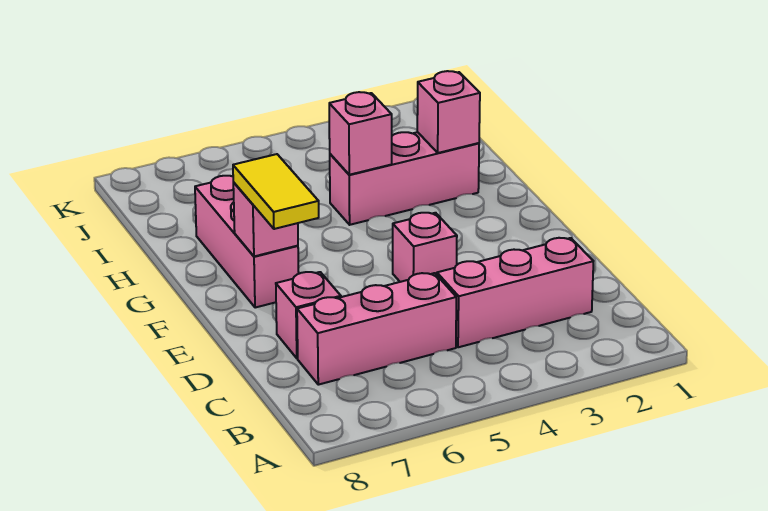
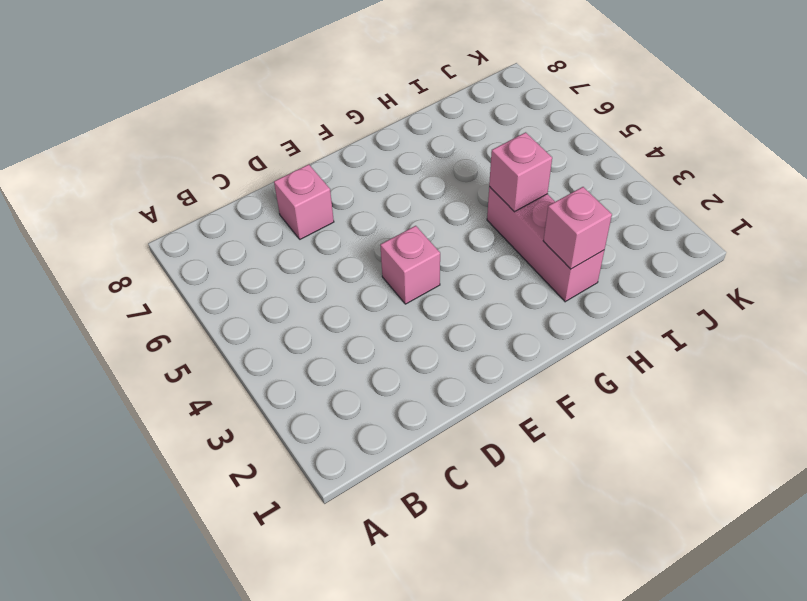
none -> pink brick C2:C4 level 1
none -> pink brick C5:C7 level 1

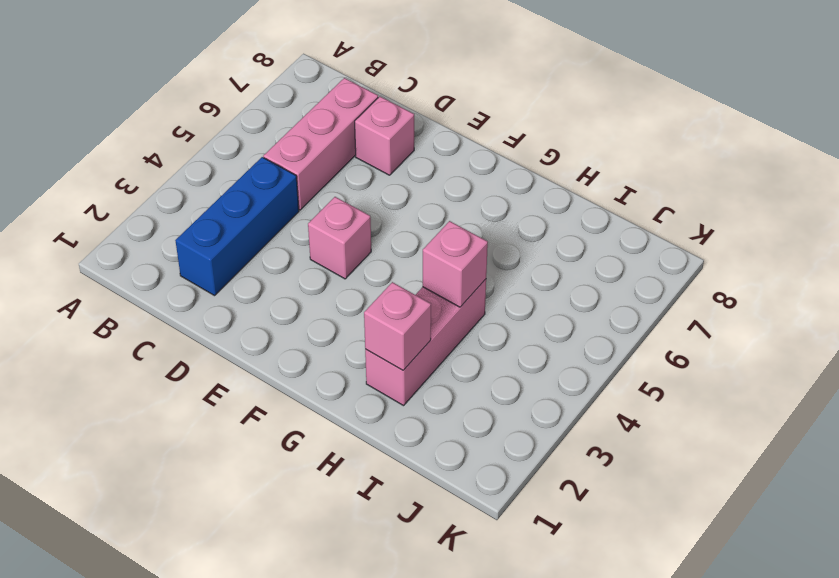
blue brick C2:C4 level 1 -> pink brick C2:C4 level 1
none -> pink brick F7:H7 level 1
none -> pink brick F7 level 2

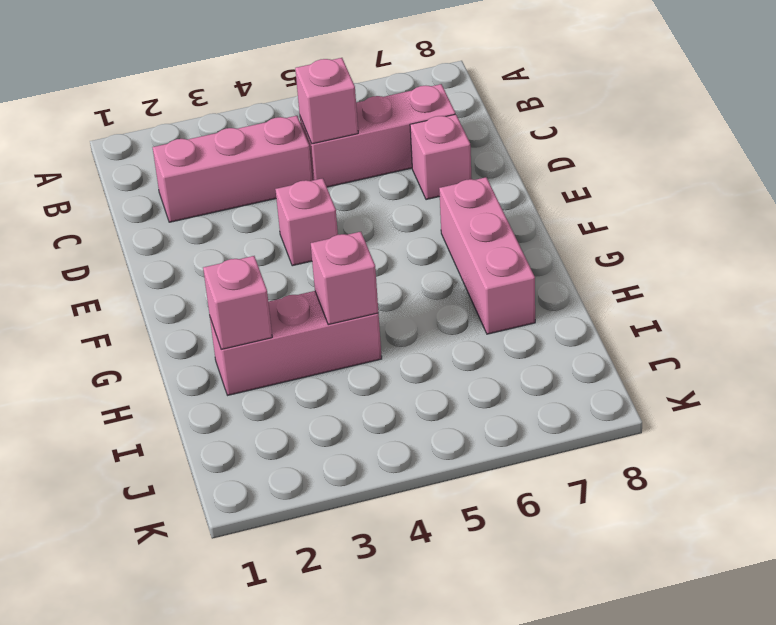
pink brick C5 level 2 -> pink brick F7 level 2
none -> yellow tile E7:F7 level 3

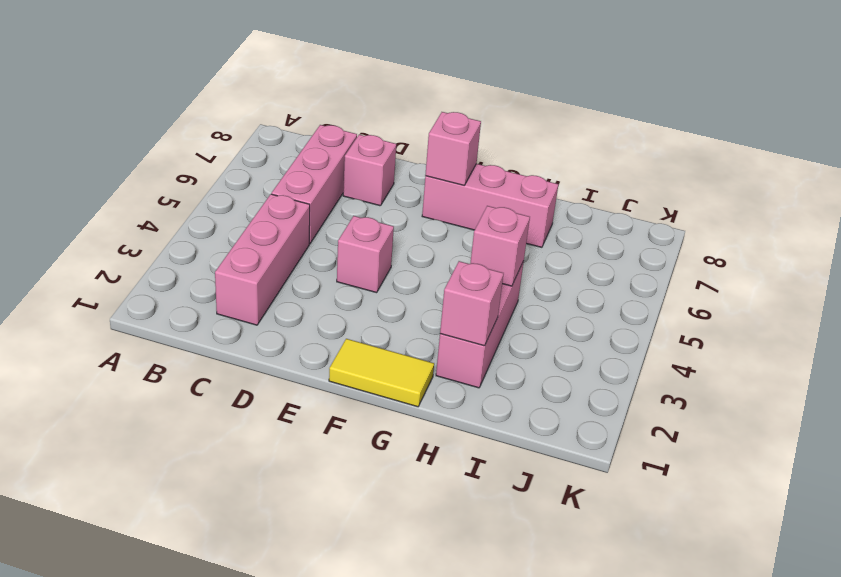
yellow tile F1:G1 level 1 -> yellow tile E7:F7 level 3

